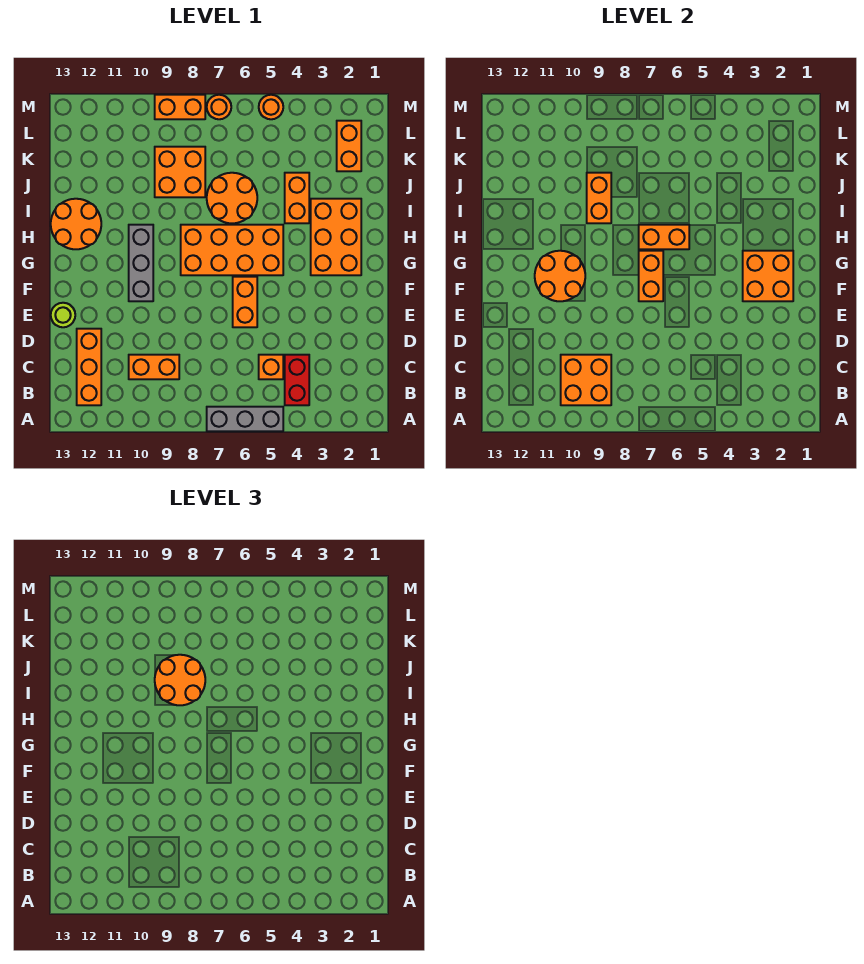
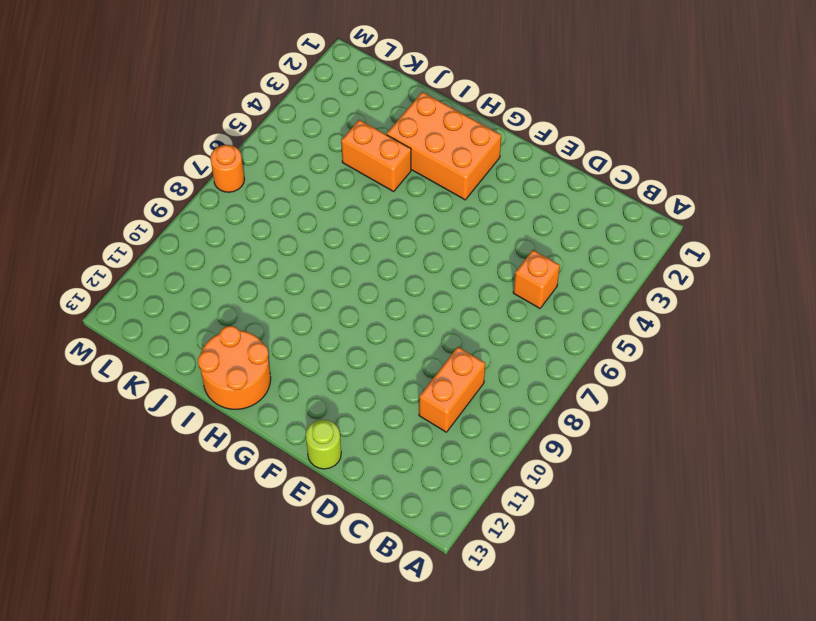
none -> grey brick A5:A7 level 1
none -> red brick B4:C4 level 1
none -> orange brick B12:D12 level 1

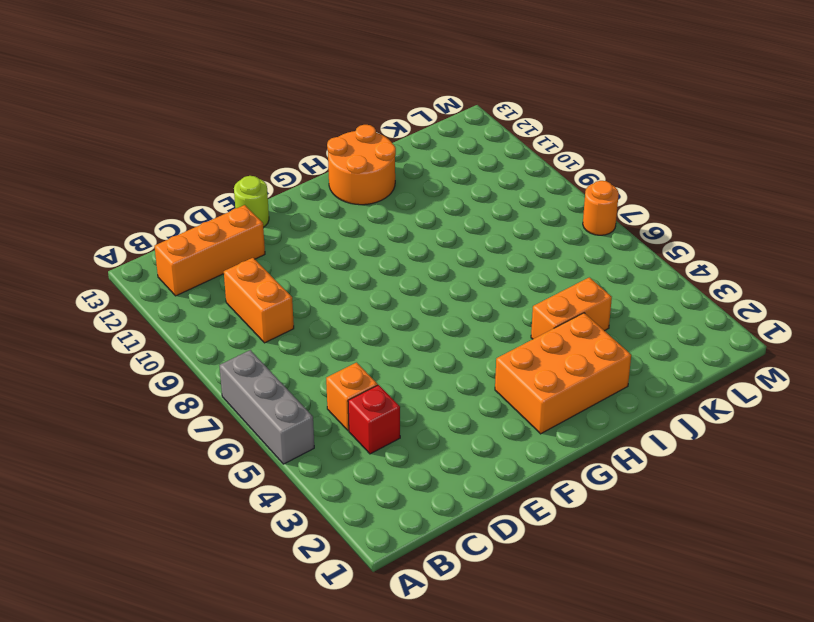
red brick C4 level 1 -> red brick B4:C4 level 1
none -> orange brick E6:F6 level 1
none -> grey brick F10:H10 level 1
none -> orange brick G5:H8 level 1

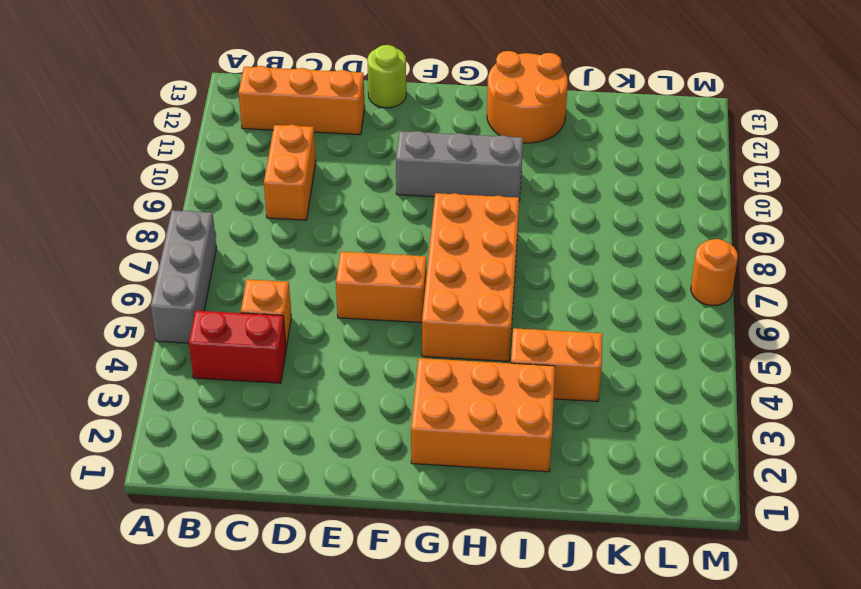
none -> orange round brick I6:J7 level 1
none -> orange brick J8:K9 level 1
none -> orange brick K2:L2 level 1

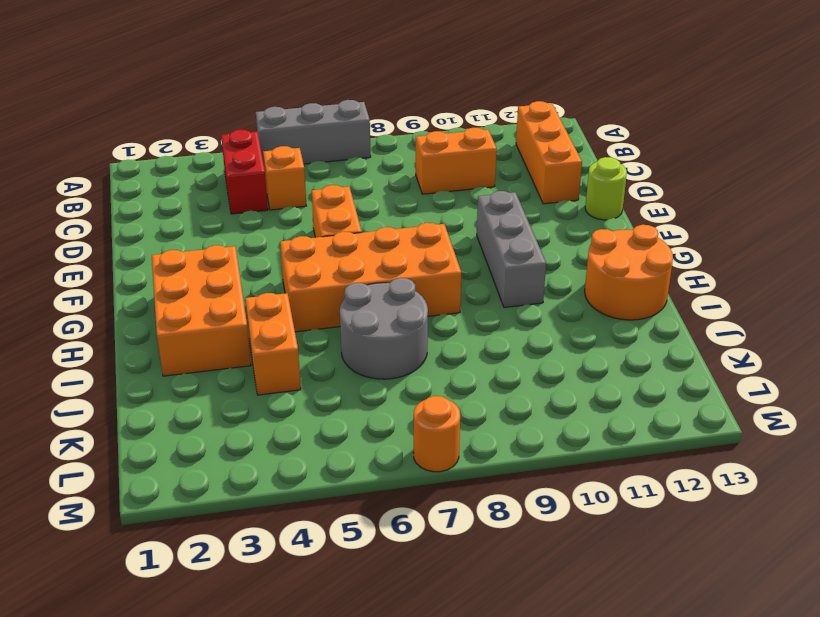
grey round brick I6:J7 level 1 -> orange round brick I6:J7 level 1
none -> orange brick J8:K9 level 1
none -> orange brick K2:L2 level 1
none -> orange round brick M5 level 1

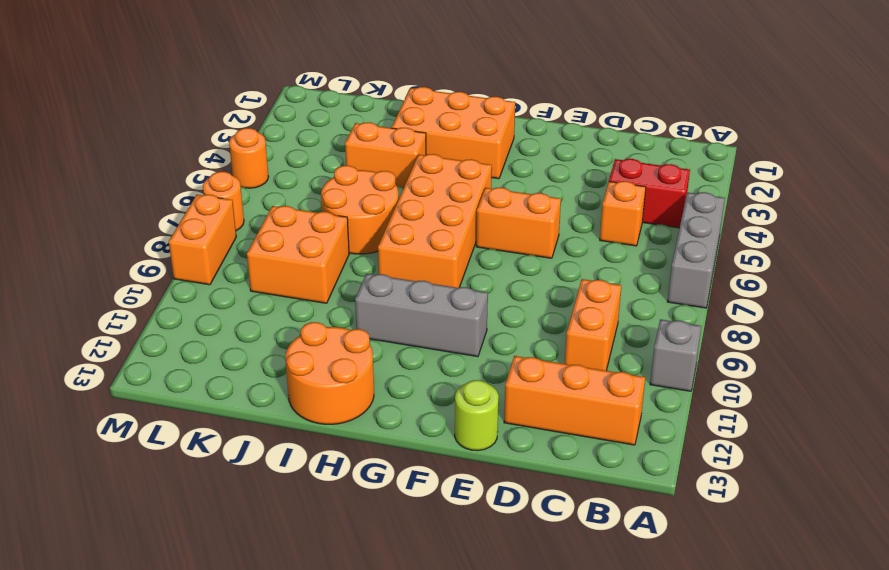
grey brick A10 level 1 -> none
none -> orange brick K2:L2 level 1
none -> orange brick B9:C10 level 2
none -> orange brick F2:G3 level 2

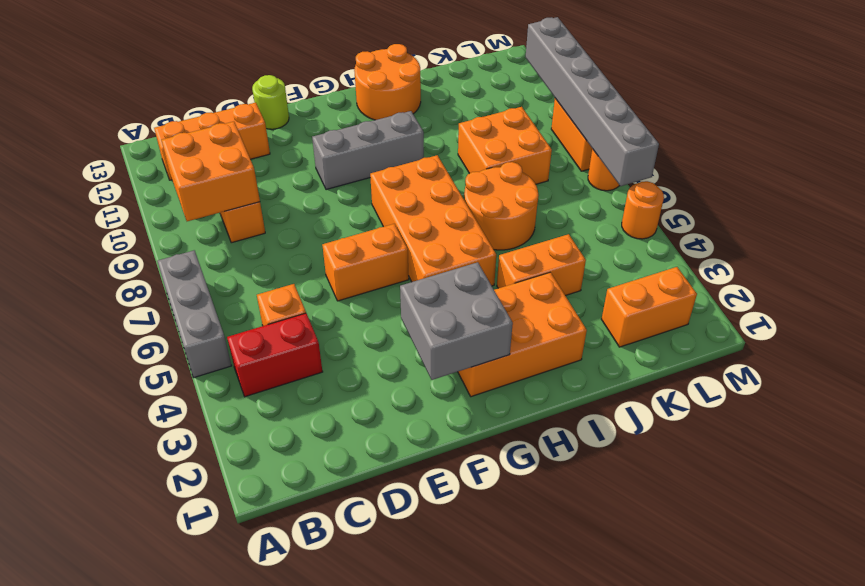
grey brick F2:G3 level 2 -> orange brick F2:G3 level 2
grey brick M6:M11 level 2 -> none
none -> orange brick F7:G7 level 2
none -> orange round brick F10:G11 level 2
none -> orange brick H6:H7 level 2

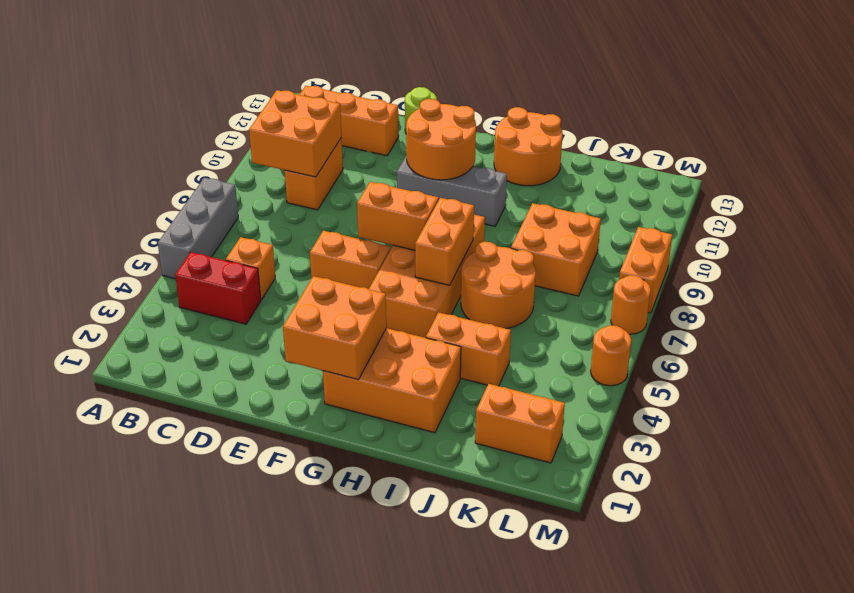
none -> orange brick I9:J9 level 2
none -> orange round brick I8:J9 level 3

